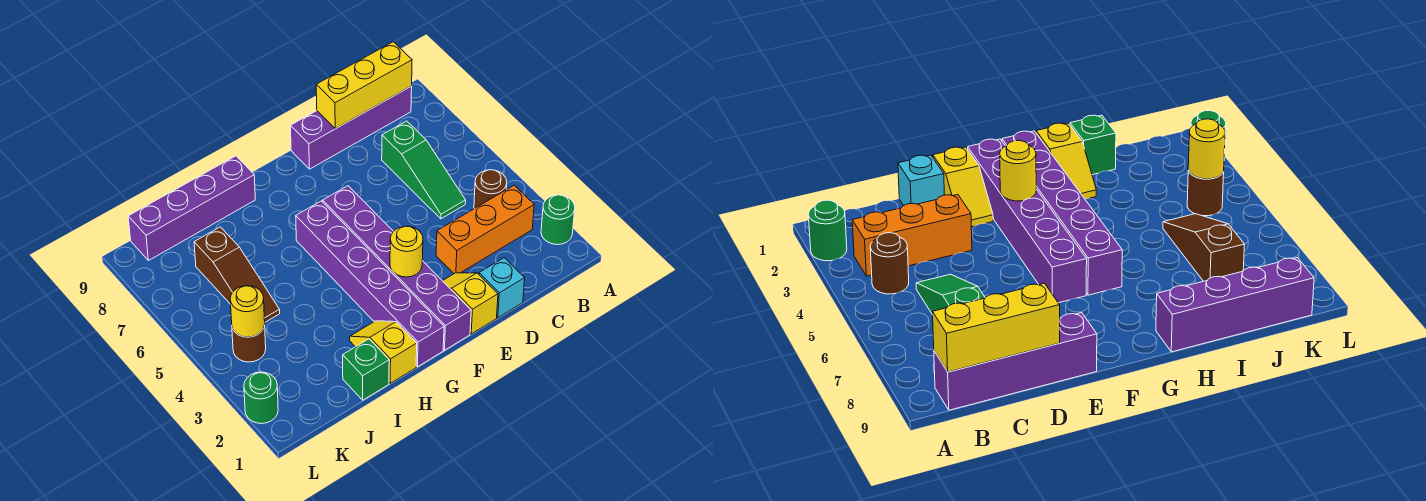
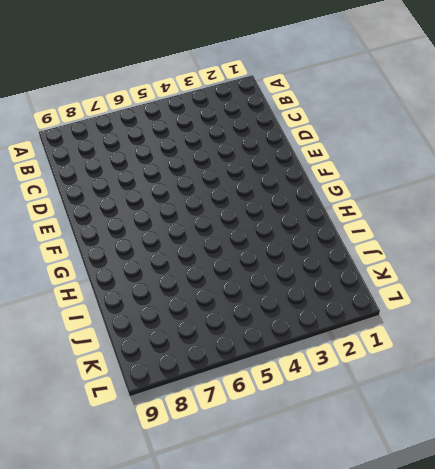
none -> green round brick A2 level 1
none -> orange brick B3:D3 level 1
none -> brown round brick B4 level 1

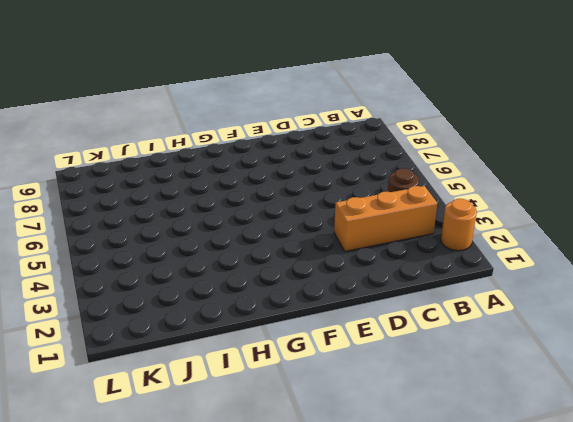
orange round brick A2 level 1 -> green round brick A2 level 1
none -> purple brick B9:E9 level 1
none -> green slope C5:C7 level 1 top 7
none -> cyan brick D1 level 1

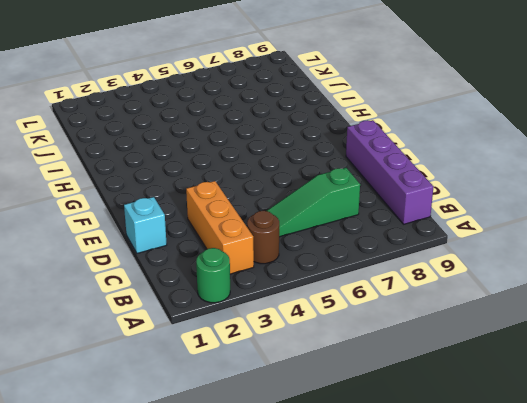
none -> yellow slope E1:E2 level 1 top 1
none -> purple brick F1:F6 level 1
none -> purple brick G1:G6 level 1

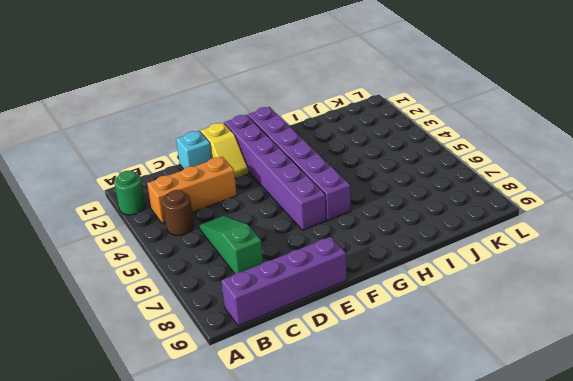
none -> yellow slope H1:H2 level 1 top 1
none -> purple brick H9:K9 level 1
none -> green brick I1 level 1

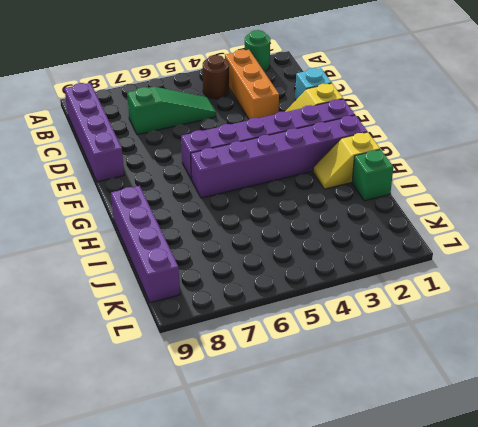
none -> brown slope J5:J7 level 1 top 7
none -> brown round brick K4 level 1
none -> green round brick L2 level 1

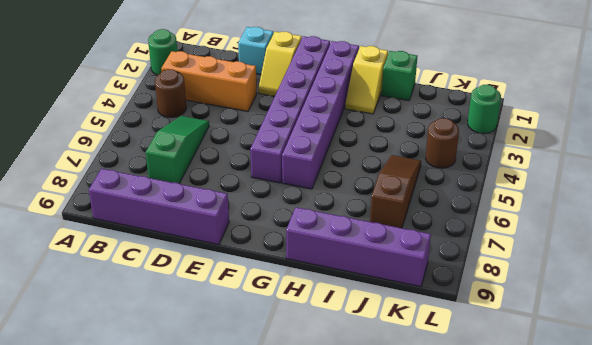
none -> yellow brick B9:D9 level 2
none -> yellow round brick F3 level 2
none -> yellow round brick K4 level 2

